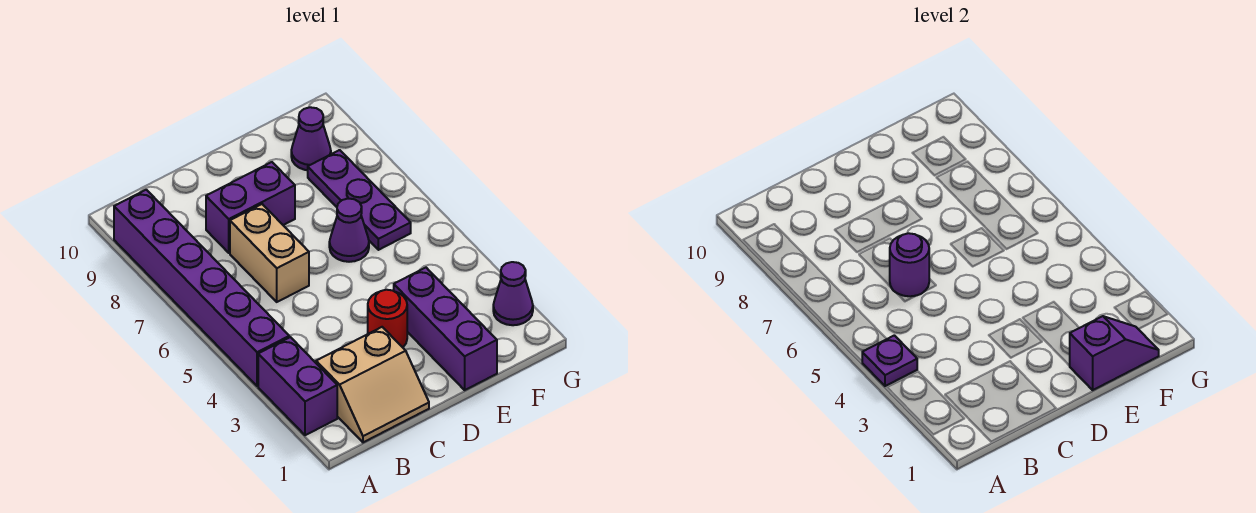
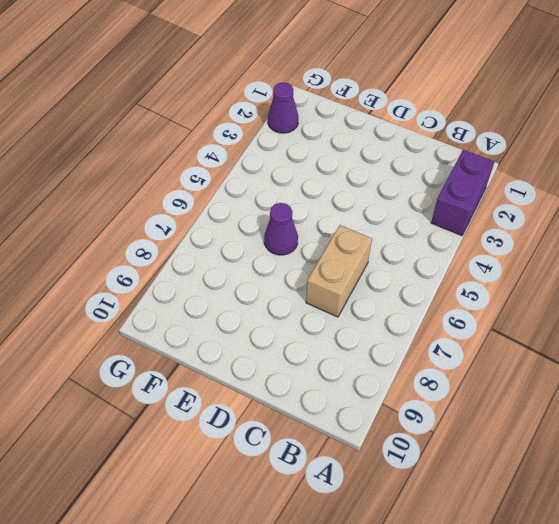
none -> purple brick A4:A9 level 1
none -> tan slope B1:C2 level 1 top 2
none -> purple brick C8:D8 level 1

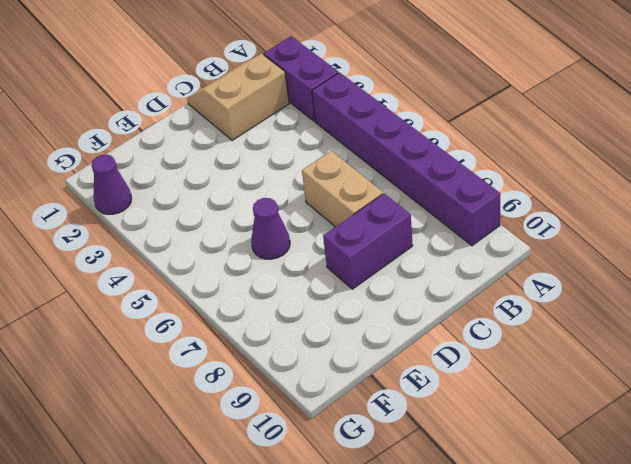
none -> red round brick D3 level 1
none -> purple brick E1:E3 level 1
none -> purple plate F6:F8 level 1

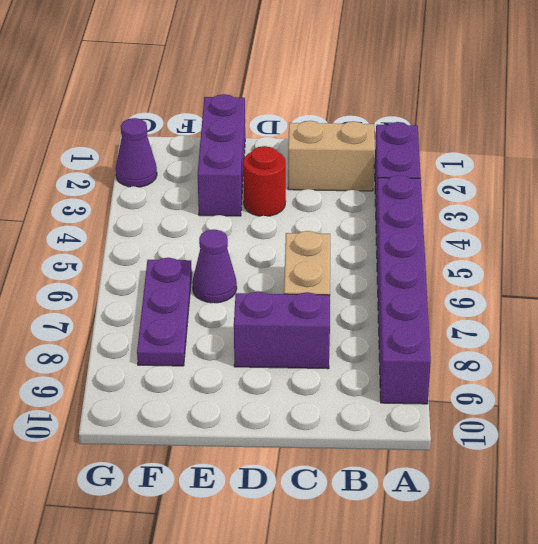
none -> purple cone F9 level 1
none -> purple plate A4 level 2
none -> purple round brick C6 level 2

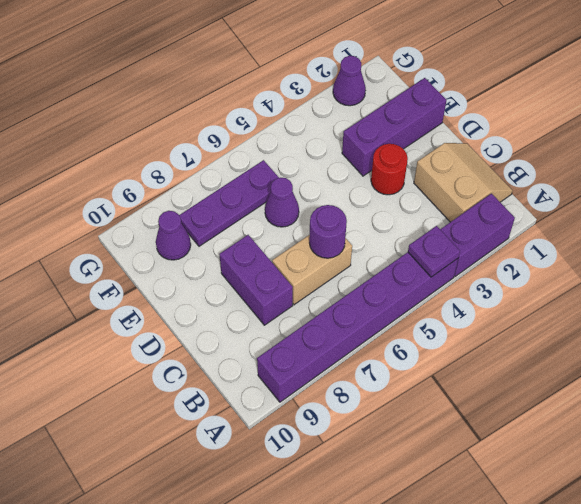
none -> purple slope E1:F1 level 2 top E

